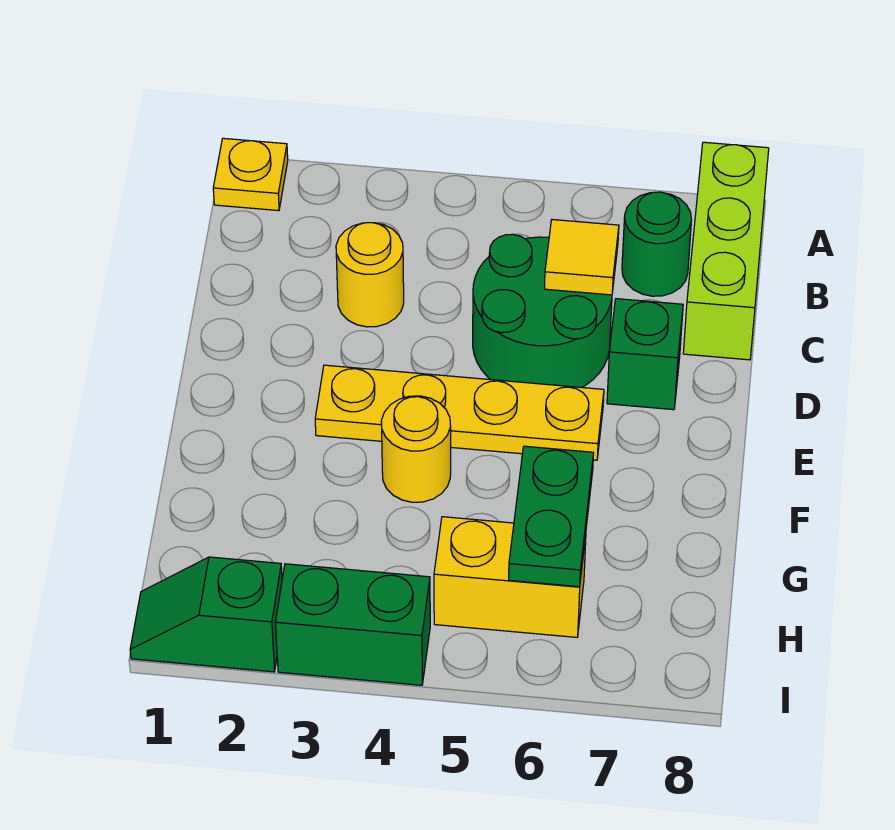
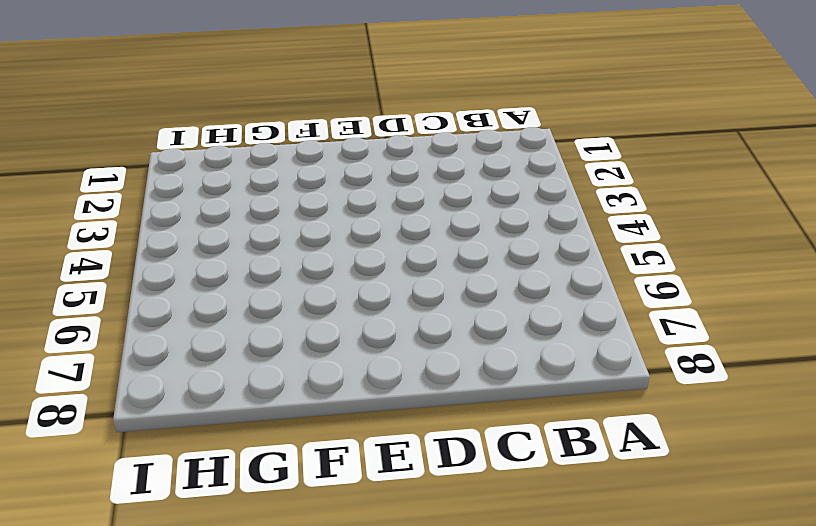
none -> yellow plate A1 level 1
none -> lime brick A8:C8 level 1
none -> green round brick B7 level 1

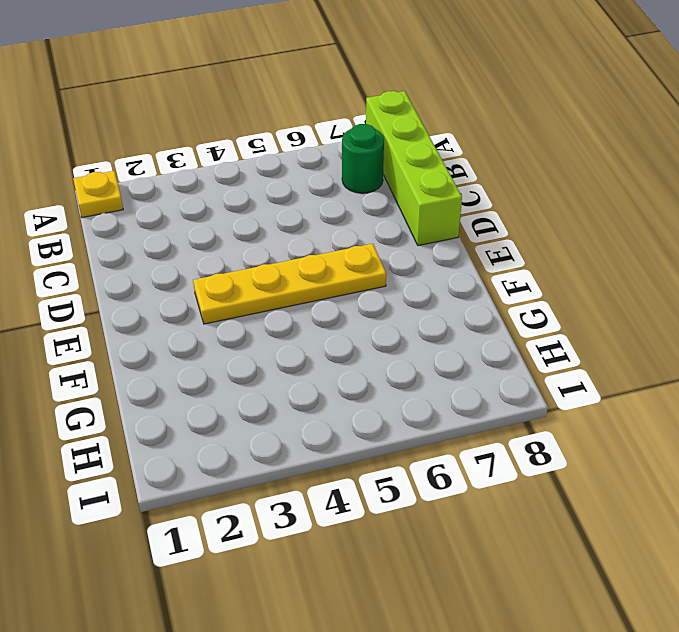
lime brick A8:D8 level 1 -> lime brick A8:C8 level 1
none -> yellow round brick C3 level 1
none -> green round brick C5:D6 level 1
none -> green brick D7 level 1

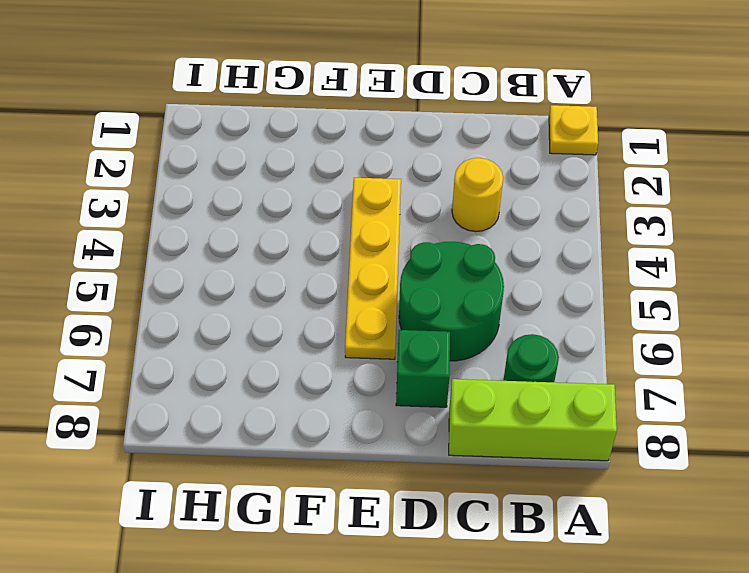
none -> yellow round brick F4 level 1
none -> yellow brick H5:H6 level 1
none -> green slope I1:I2 level 1 top 2

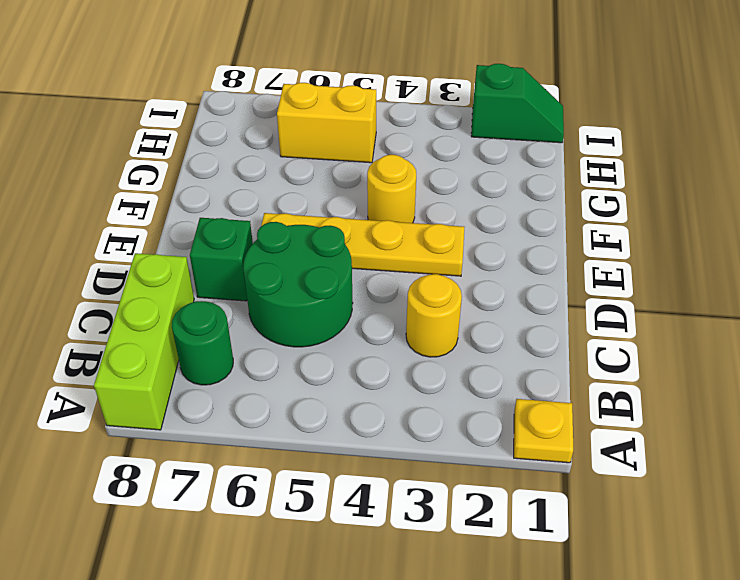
none -> green brick I3:I4 level 1
none -> yellow tile C6 level 2
none -> green plate G6:H6 level 2

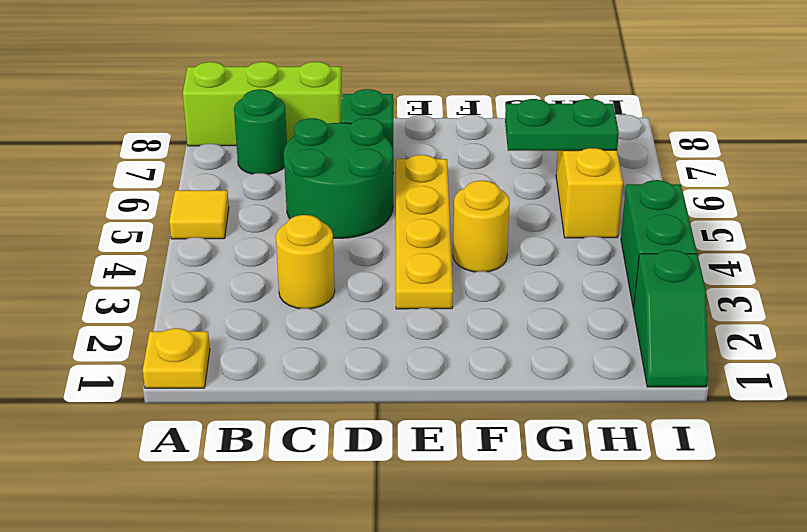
yellow tile A5 level 1 -> yellow tile C6 level 2

